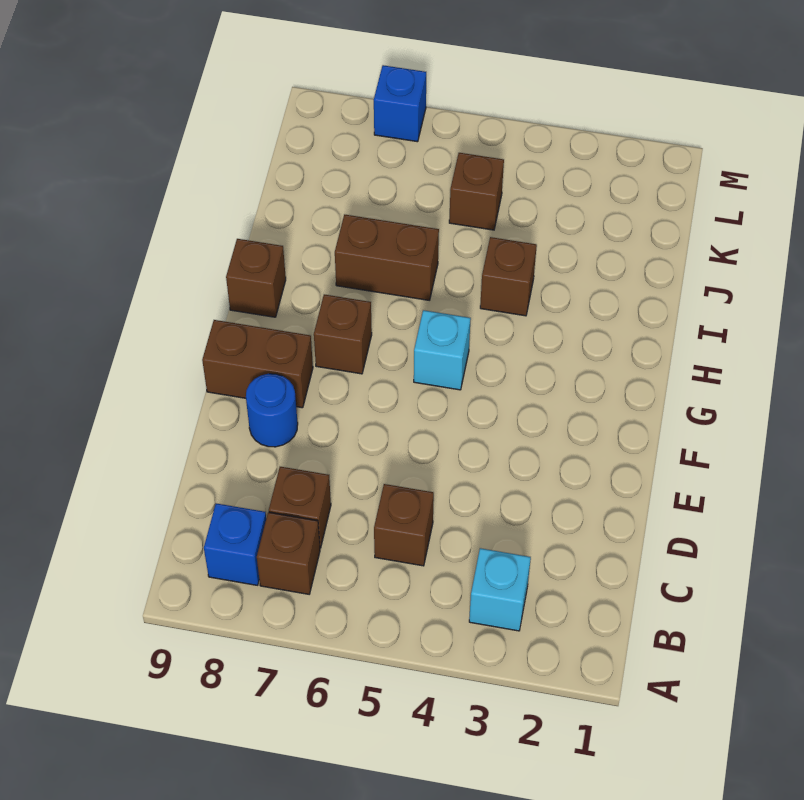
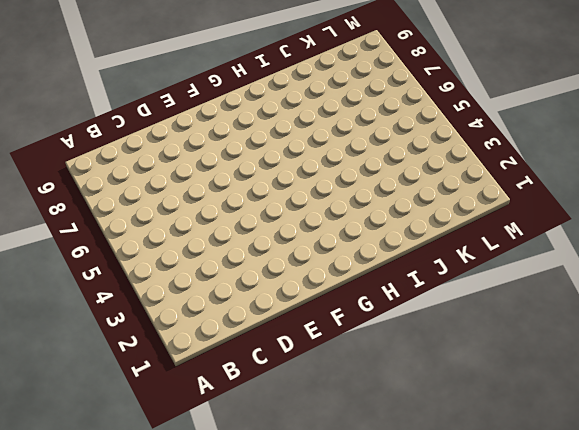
none -> cyan brick B3 level 1
none -> brown brick B7 level 1
none -> blue brick B8 level 1

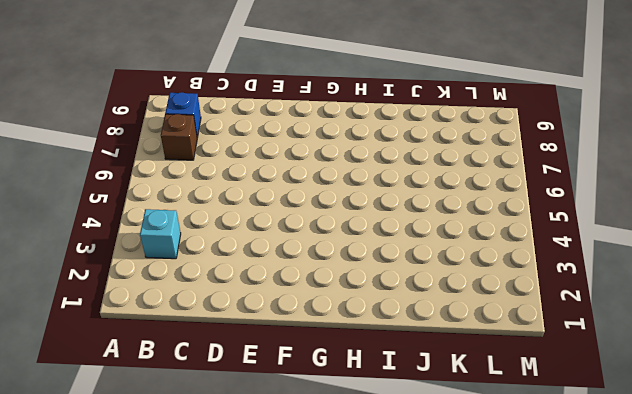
none -> brown brick C5 level 1
none -> brown brick C7 level 1
none -> blue round brick E8 level 1

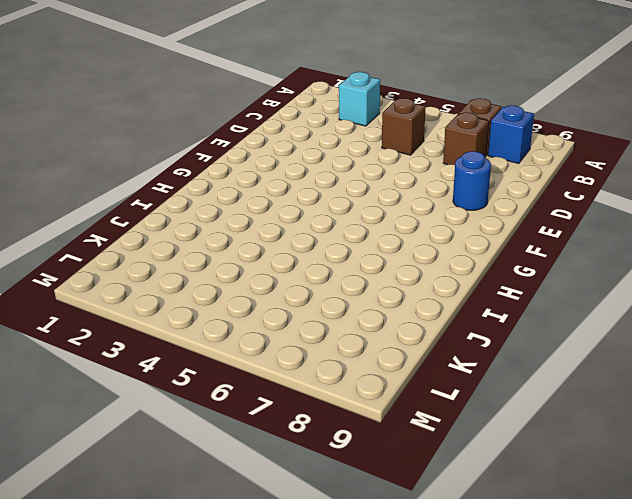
none -> brown brick F8:F9 level 1
none -> cyan brick G5 level 1
none -> brown brick G7 level 1

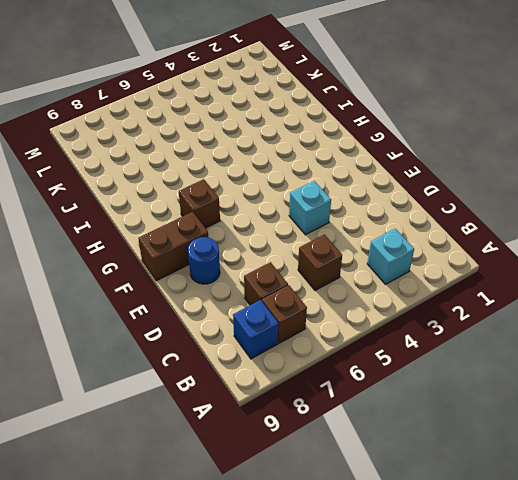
cyan brick E4 level 1 -> cyan brick G5 level 1
none -> brown brick H9 level 1
none -> brown brick I4 level 1
none -> brown brick I6:I7 level 1

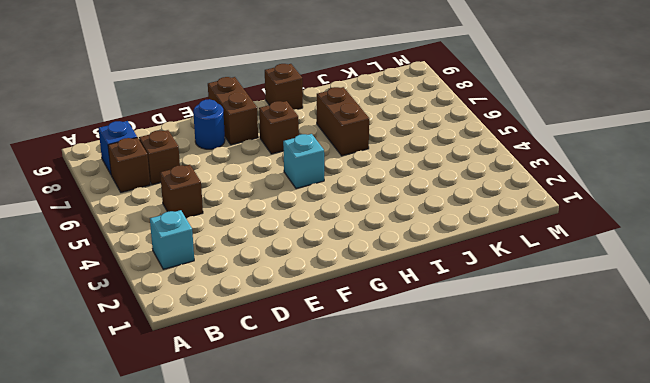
none -> brown brick I4 level 1
none -> brown brick K5 level 1
none -> blue brick M7 level 1

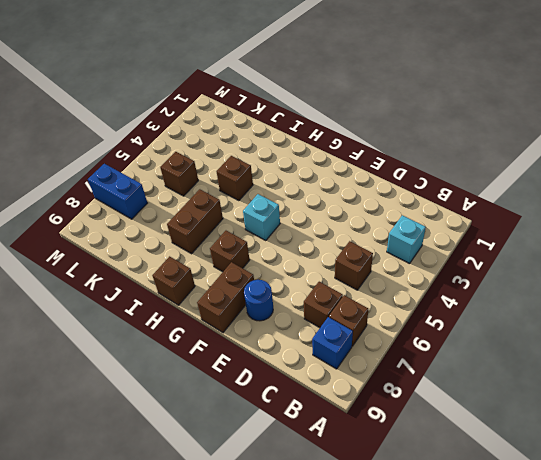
blue brick L7:M7 level 1 -> blue brick M7 level 1

